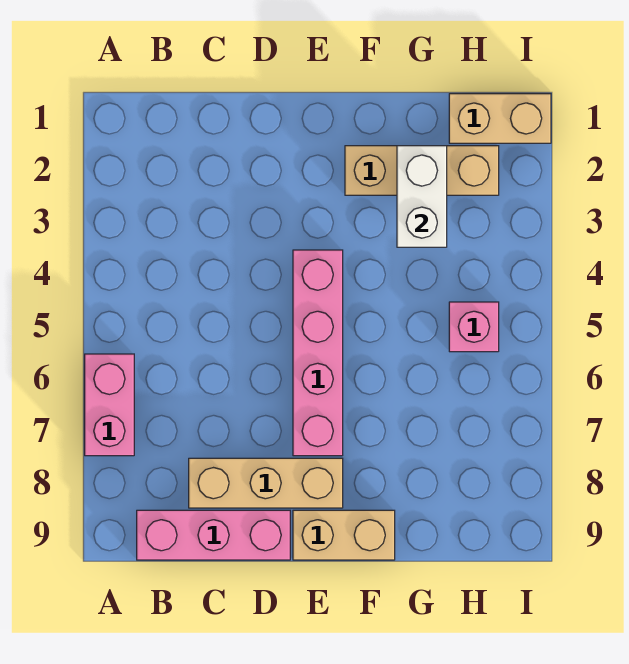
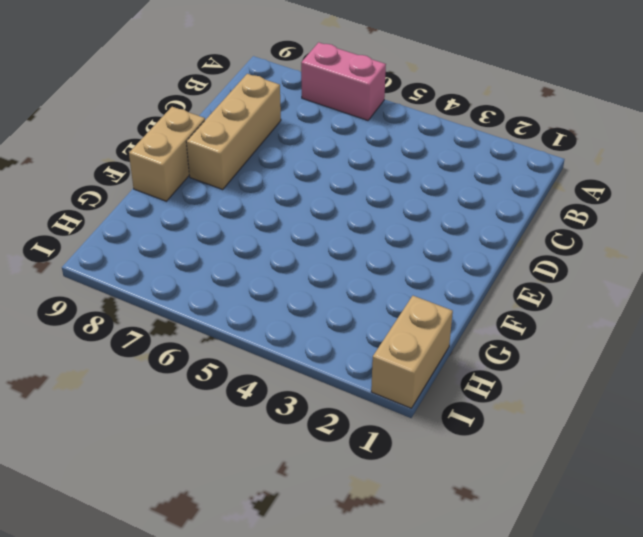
none -> pink brick B9:D9 level 1
none -> pink brick E4:E7 level 1

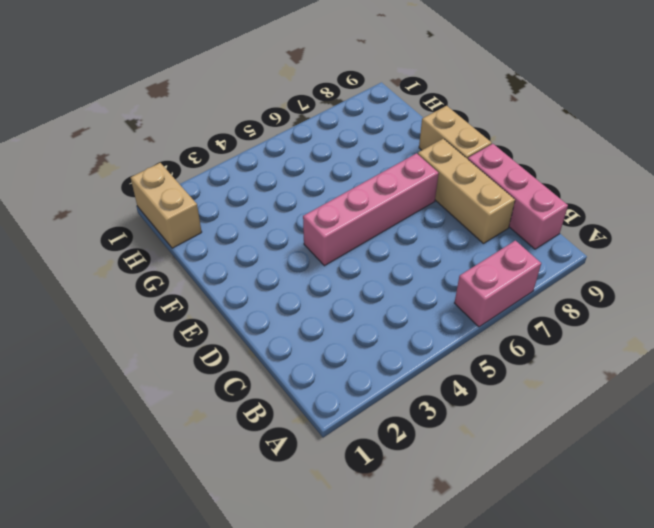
none -> tan brick F2:H2 level 1
none -> pink brick H5 level 1

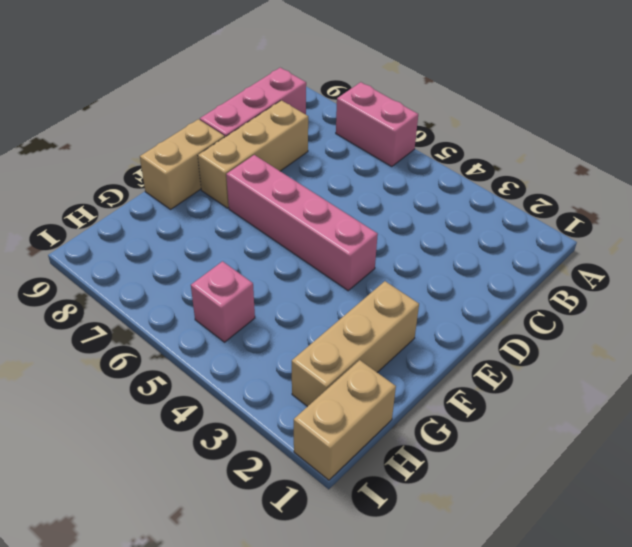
none -> white brick G2:G3 level 2

